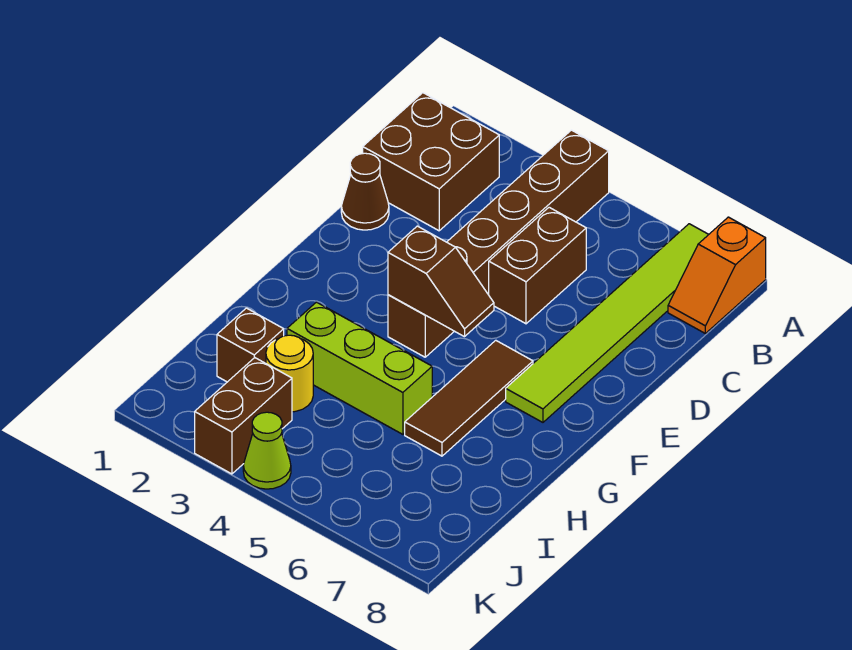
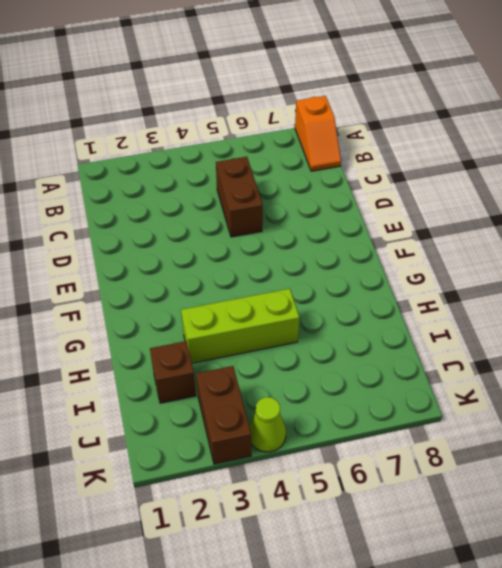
none -> brown brick A4:F4 level 1
none -> lime tile A7:F7 level 1
none -> brown brick B1:C2 level 1

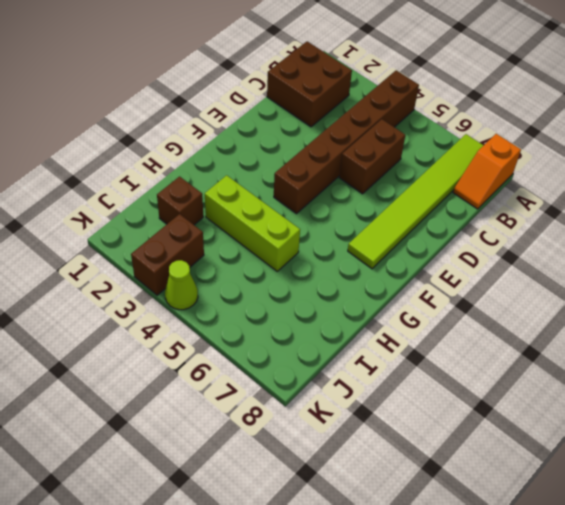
none -> brown cone D1 level 1
none -> brown tile F6:H6 level 1
none -> yellow round brick I3 level 1

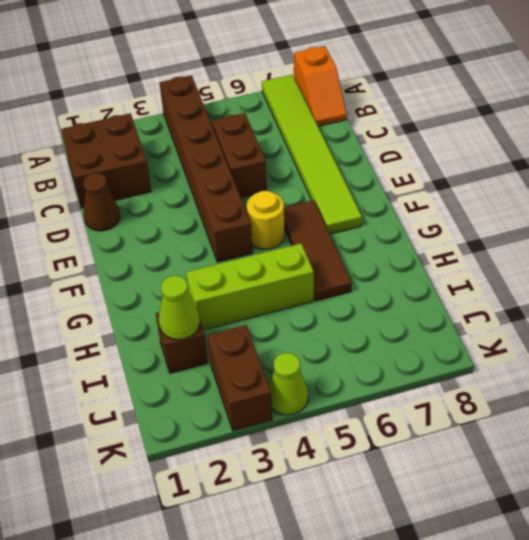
yellow round brick F5 level 1 -> yellow round brick I3 level 1
lime cone I2 level 2 -> none
none -> brown slope F4:F5 level 2 top 4

